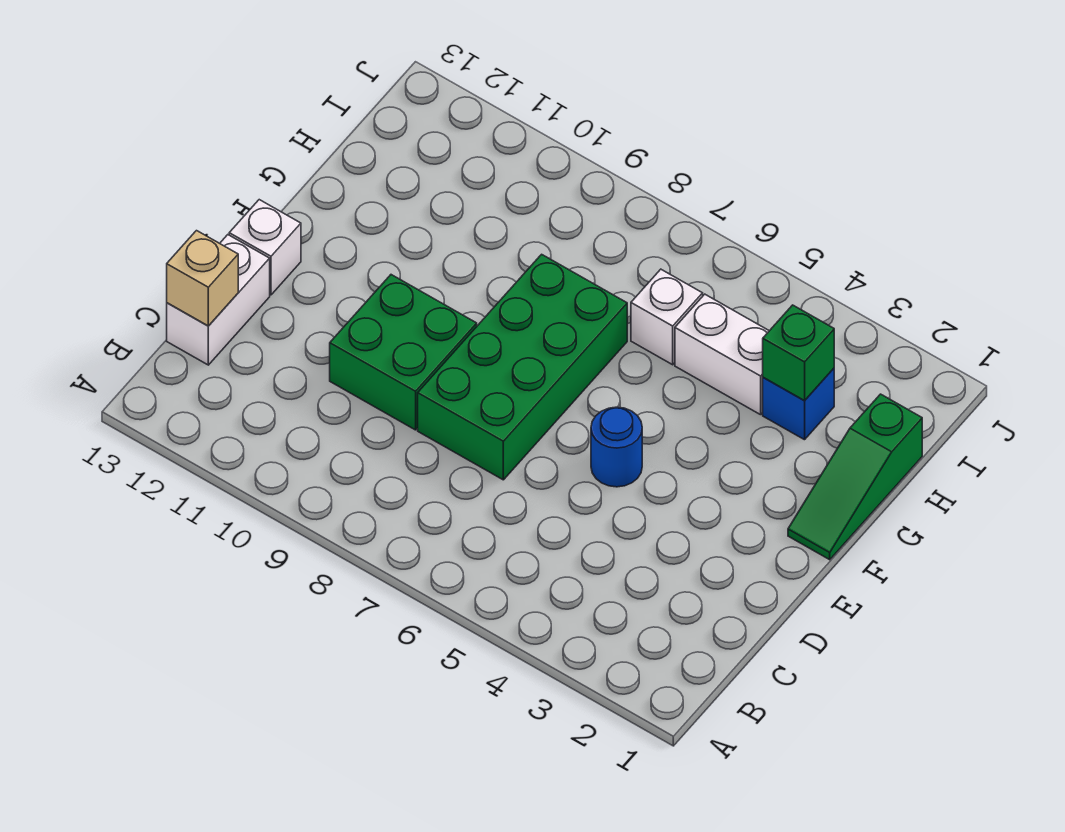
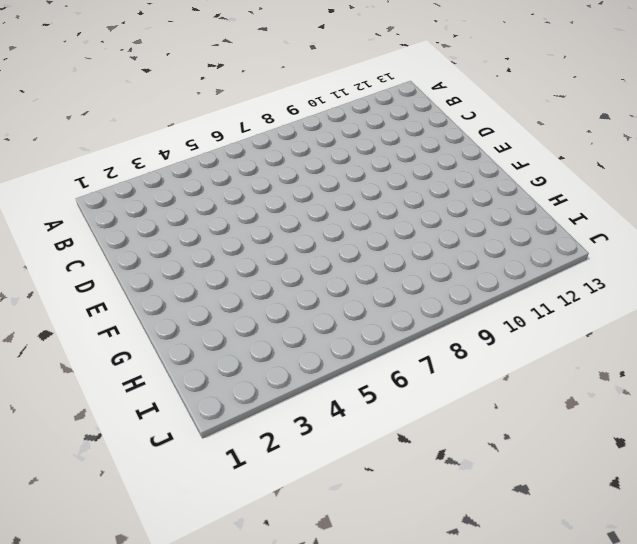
none -> white brick C13:D13 level 1
none -> green brick D7:G8 level 1

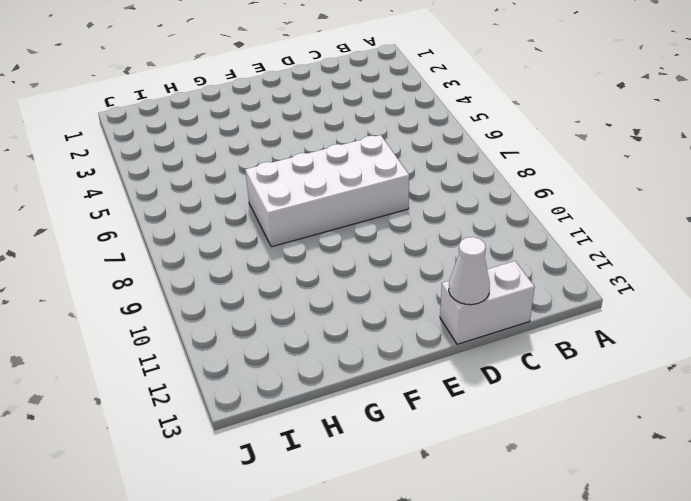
white brick D7:G8 level 1 -> green brick D7:G8 level 1
white cone D13 level 2 -> none
none -> green brick D9:E10 level 1
none -> blue round brick E5 level 1

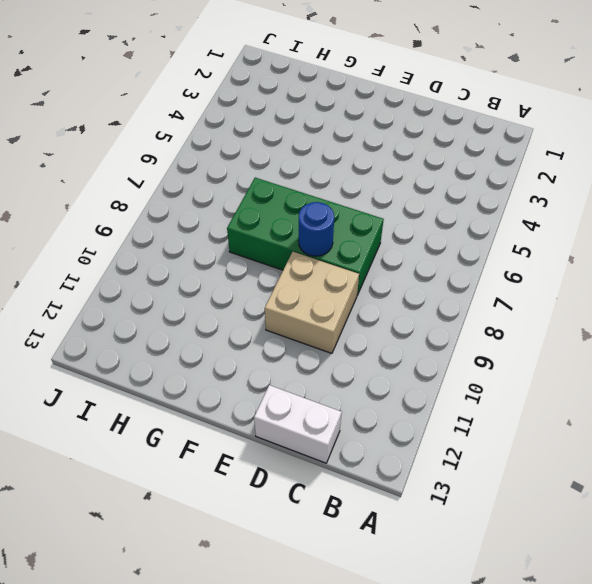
tan brick D9:E10 level 1 -> green brick D9:E10 level 1
blue round brick E8 level 2 -> blue round brick E5 level 1
none -> white brick E13 level 1
none -> green slope F1:H1 level 1 top H

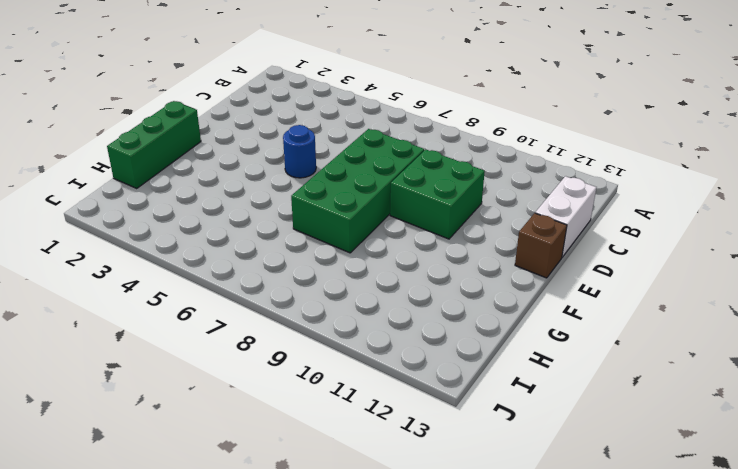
brown brick E13 level 1 -> white brick E13 level 1
green brick F1:H1 level 1 -> green slope F1:H1 level 1 top H
none -> blue brick H3 level 1
none -> white brick H4:H5 level 1

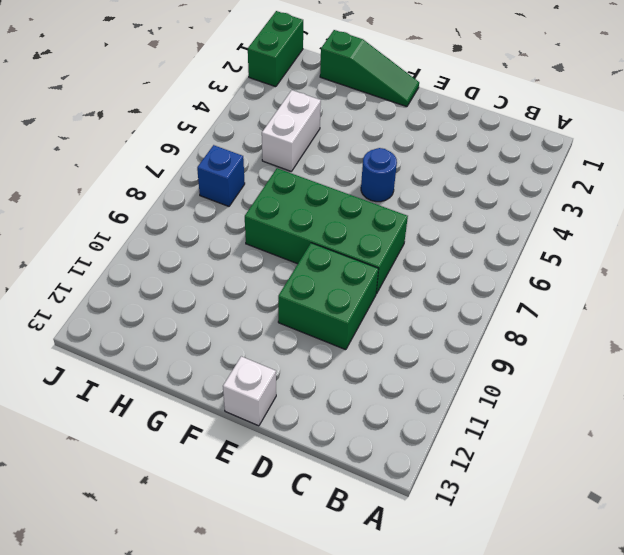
blue brick I7 level 1 -> blue brick H3 level 1
green brick J1:J2 level 1 -> none
none -> white brick C13:D13 level 1
none -> white brick H6 level 1

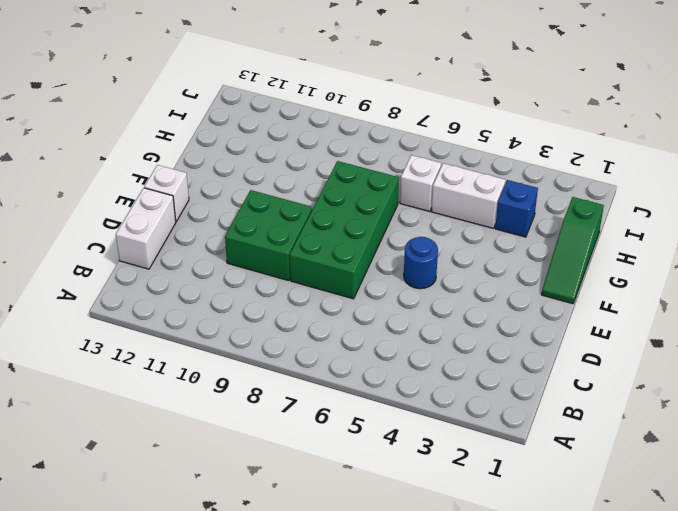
none -> tan brick C13 level 2
none -> green brick H3 level 2

